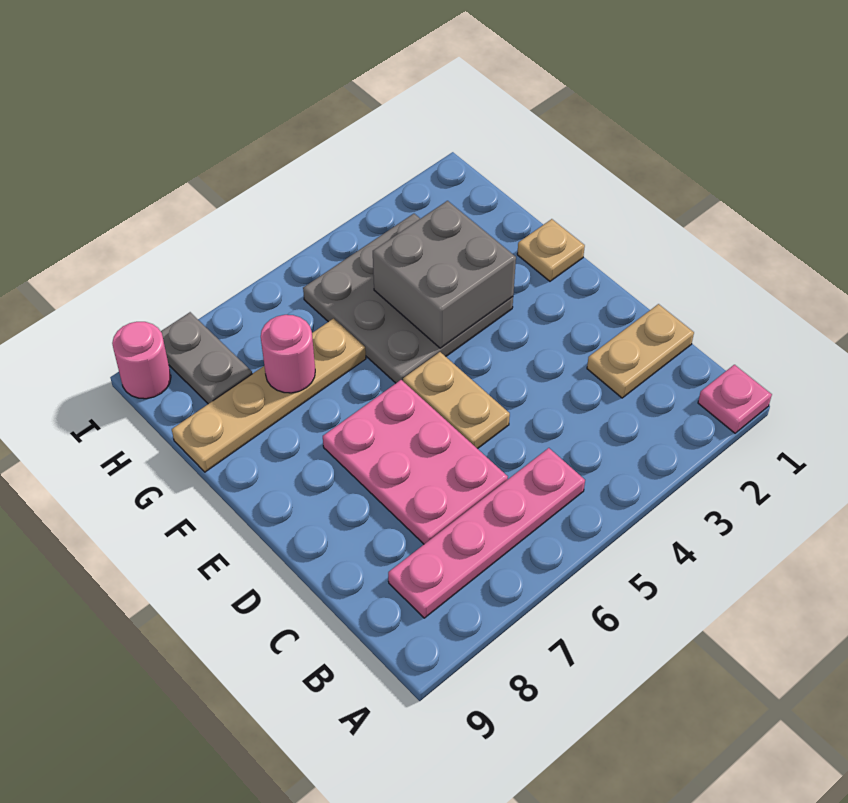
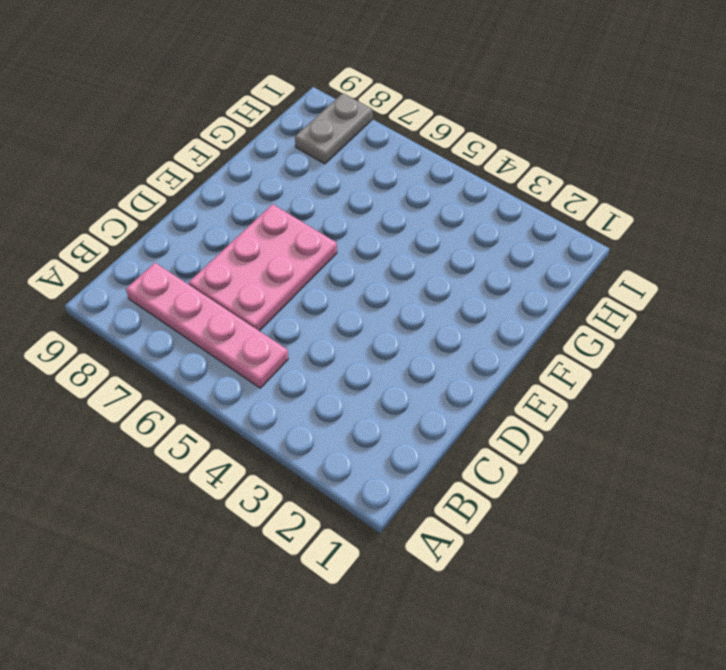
none -> pink plate A1 level 1
none -> tan plate C1:C2 level 1
none -> tan plate D5:E5 level 1

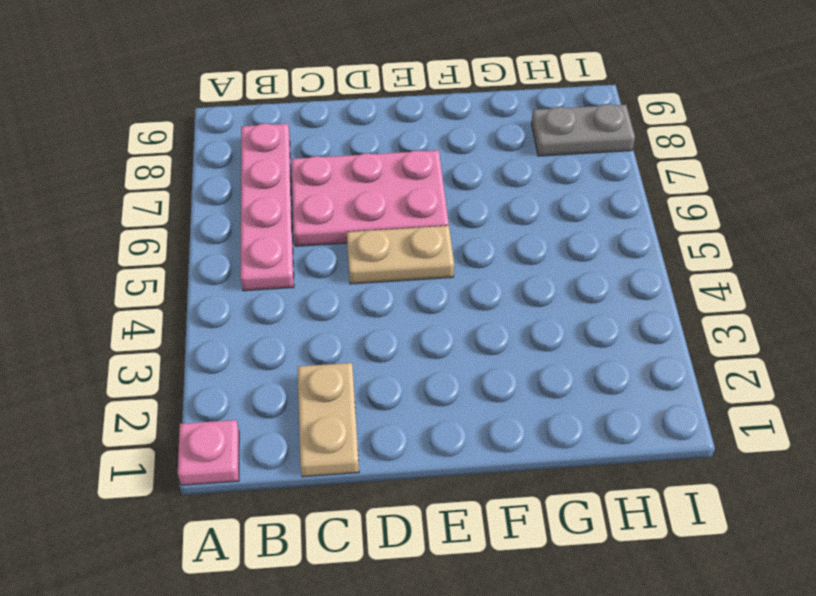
none -> tan plate F1 level 1
none -> grey plate F3:H5 level 1
none -> tan plate G6:G9 level 1

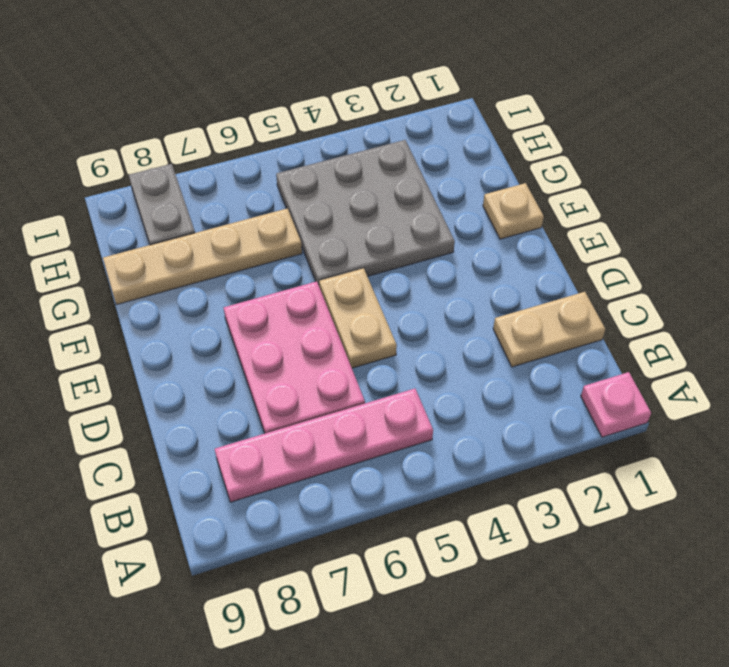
none -> pink round brick I9 level 1
none -> grey brick F3:G4 level 2
none -> pink round brick G7 level 2

